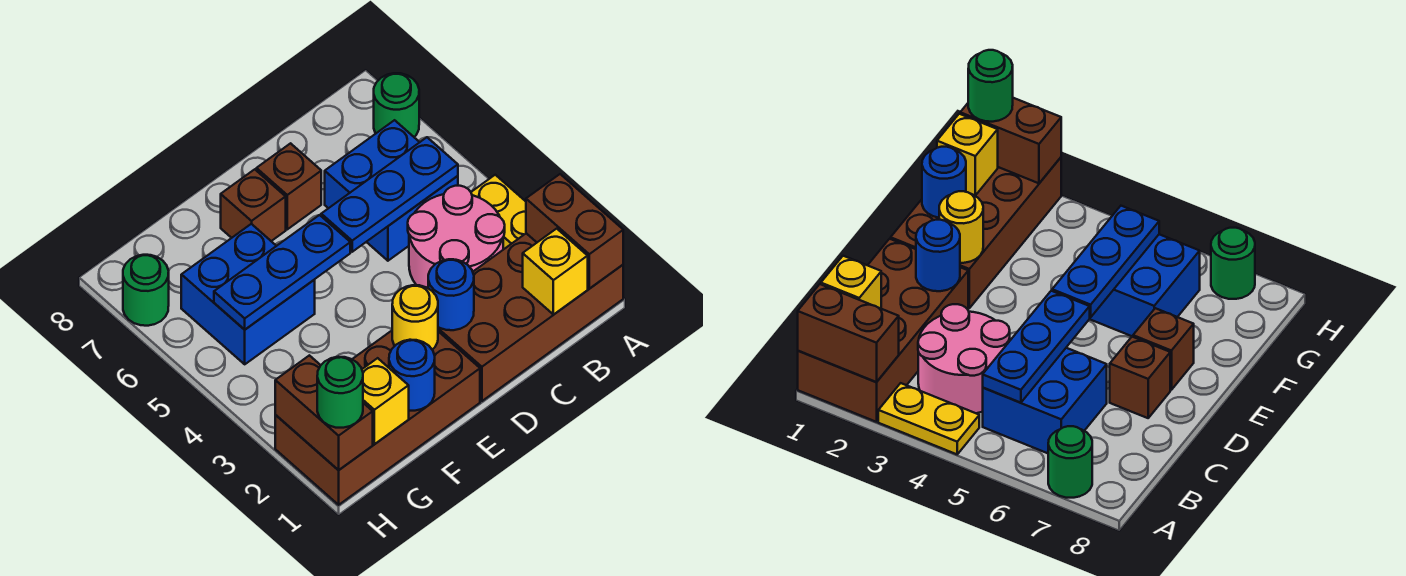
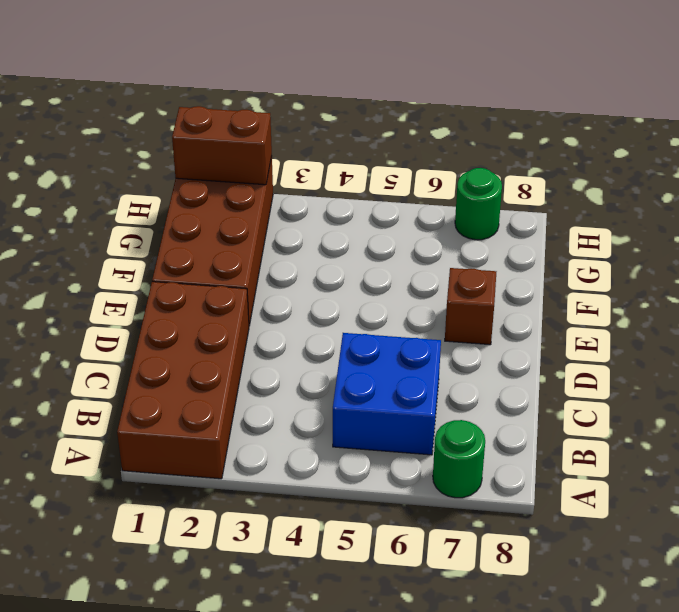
none -> yellow plate A3:A4 level 1
none -> pink round brick B3:C4 level 1
none -> brown brick D7 level 1

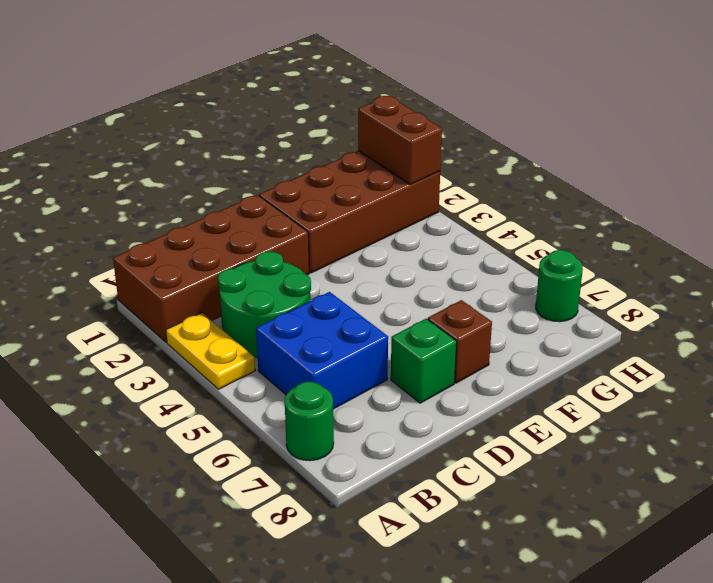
green round brick B3:C4 level 1 -> pink round brick B3:C4 level 1
green brick D7 level 1 -> brown brick D7 level 1
none -> blue brick F5:G6 level 1
none -> brown brick A1:A2 level 2
none -> yellow brick B1 level 2

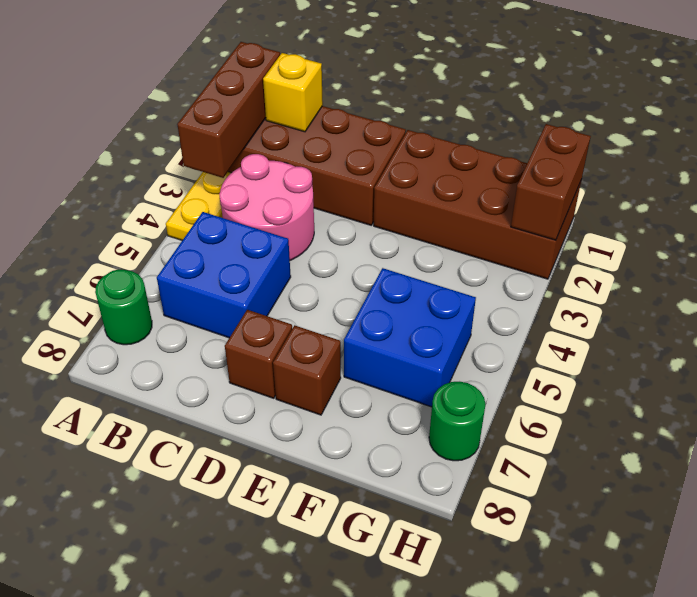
brown brick A1:A3 level 2 -> brown brick A1:A2 level 2
none -> blue plate B5:D5 level 2
none -> blue round brick D2 level 2
none -> yellow round brick E2 level 2

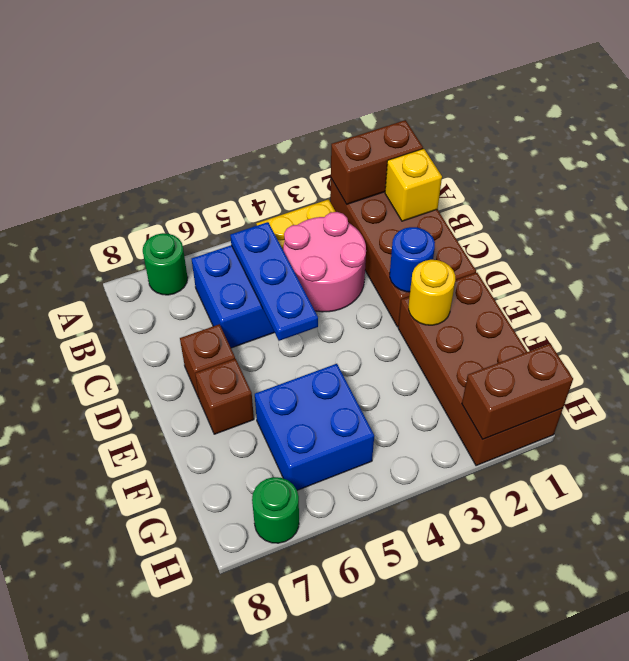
none -> blue plate E5:G5 level 2
none -> blue round brick F1 level 2
none -> yellow brick G1 level 2

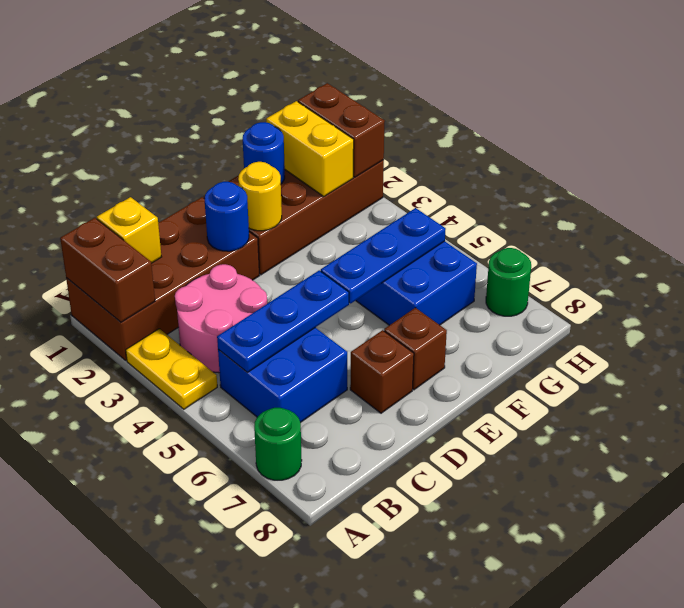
yellow brick G1:G2 level 2 -> yellow brick G1 level 2
none -> green round brick H1 level 3

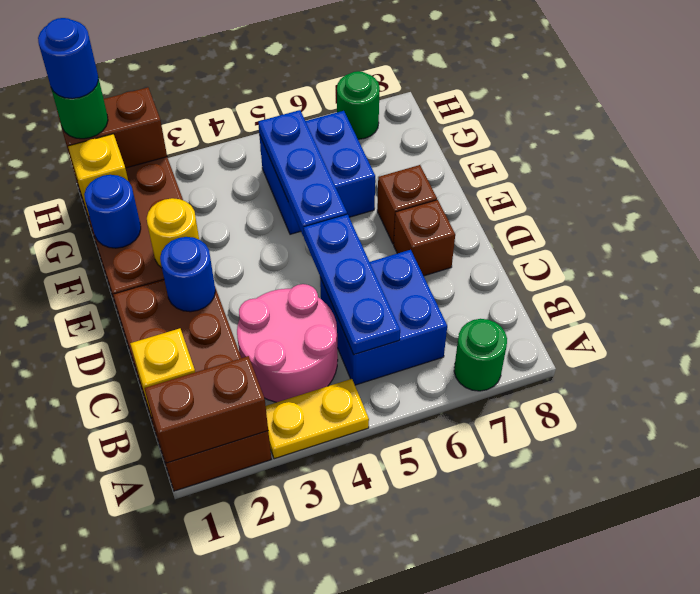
blue round brick H1 level 4 -> none

